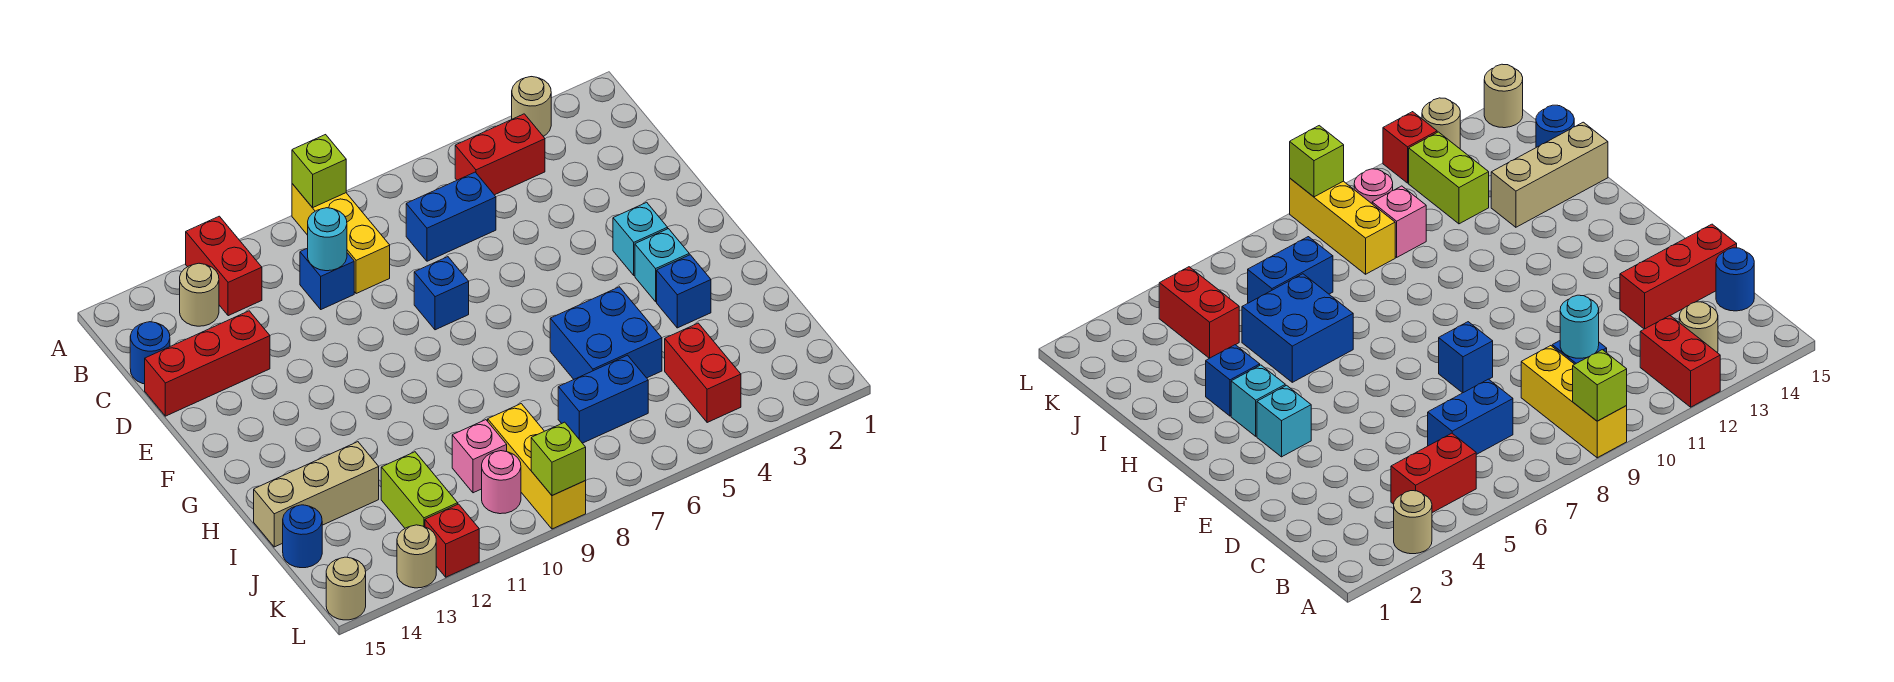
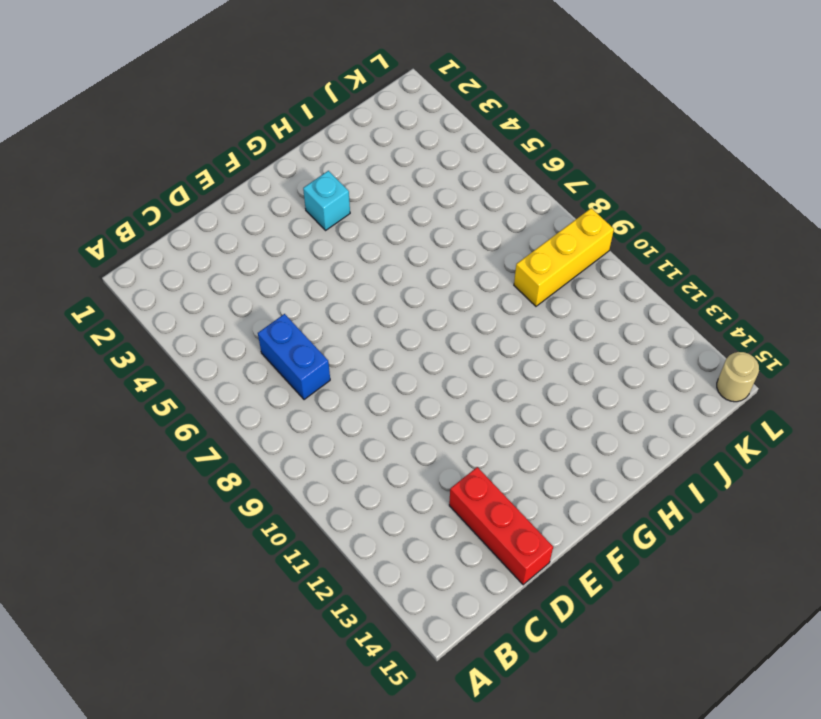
none -> tan round brick A3 level 1
none -> yellow brick A9:C9 level 1
none -> red brick A12:B12 level 1

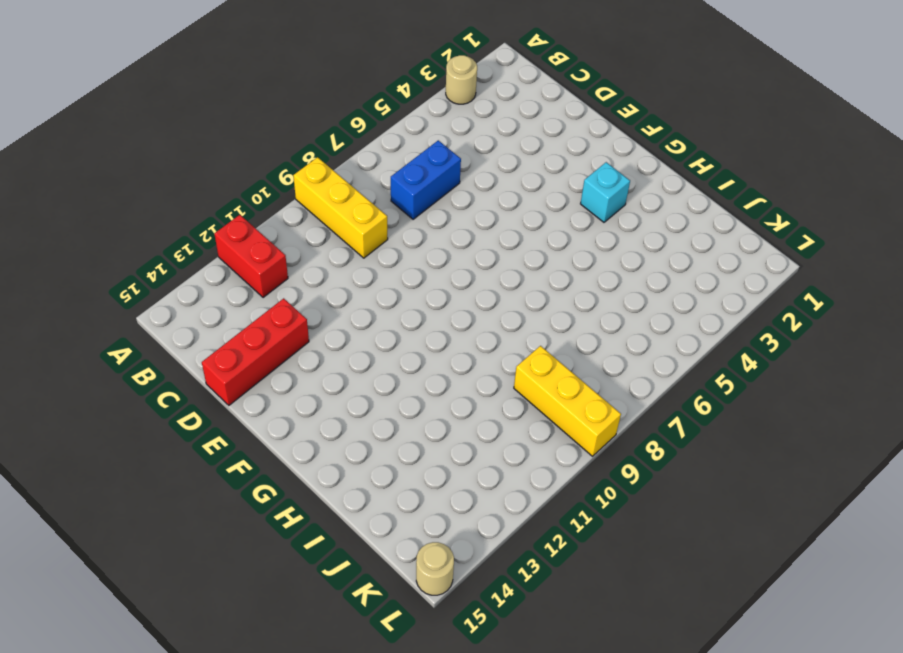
none -> red brick B4:B5 level 1
none -> tan round brick B13 level 1
none -> blue brick C10 level 1

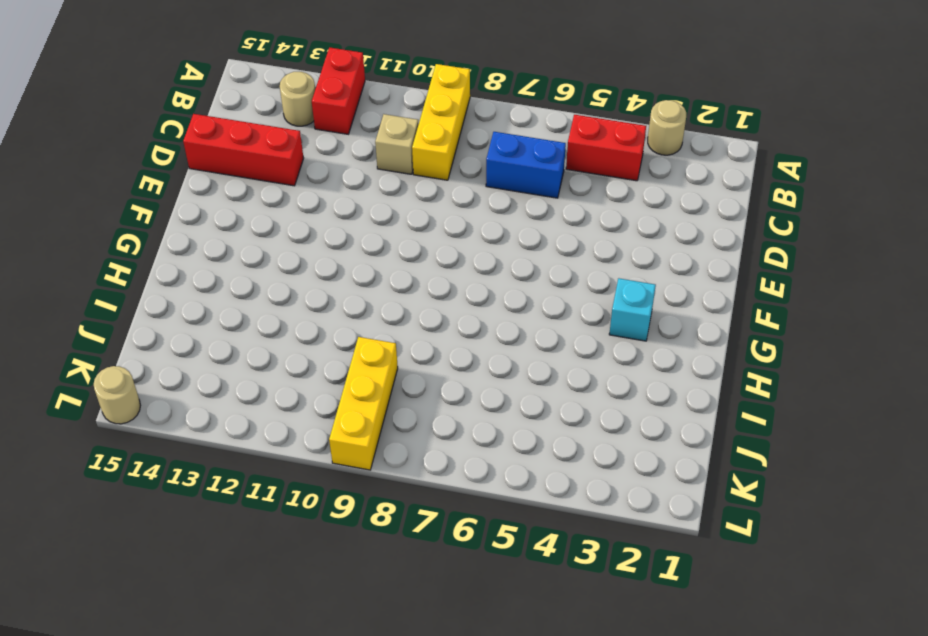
tan brick C10 level 1 -> blue brick C10 level 1
none -> blue round brick C15 level 1
none -> blue brick E8 level 1
none -> cyan brick F3 level 1

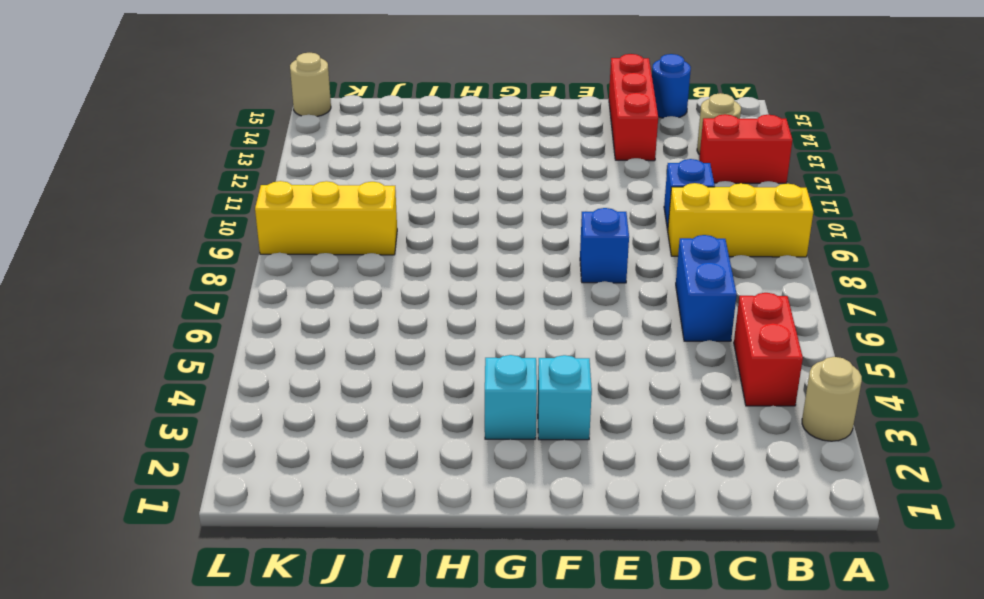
none -> blue brick H3 level 1
none -> blue brick H5:I6 level 1
none -> tan brick I13:I15 level 1

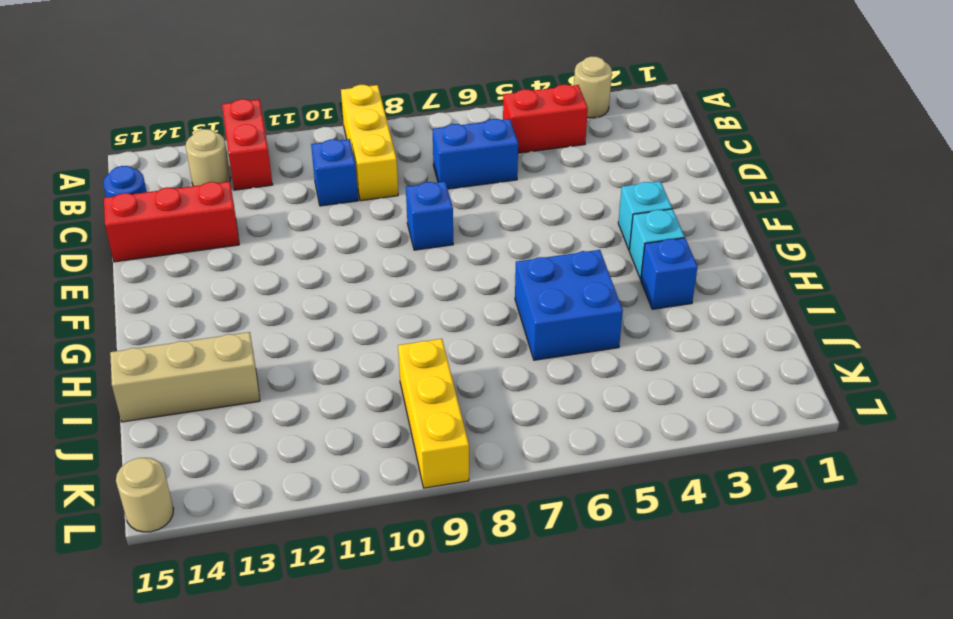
none -> red brick J4:K4 level 1
none -> blue brick J6:J7 level 1
none -> pink brick J10 level 1

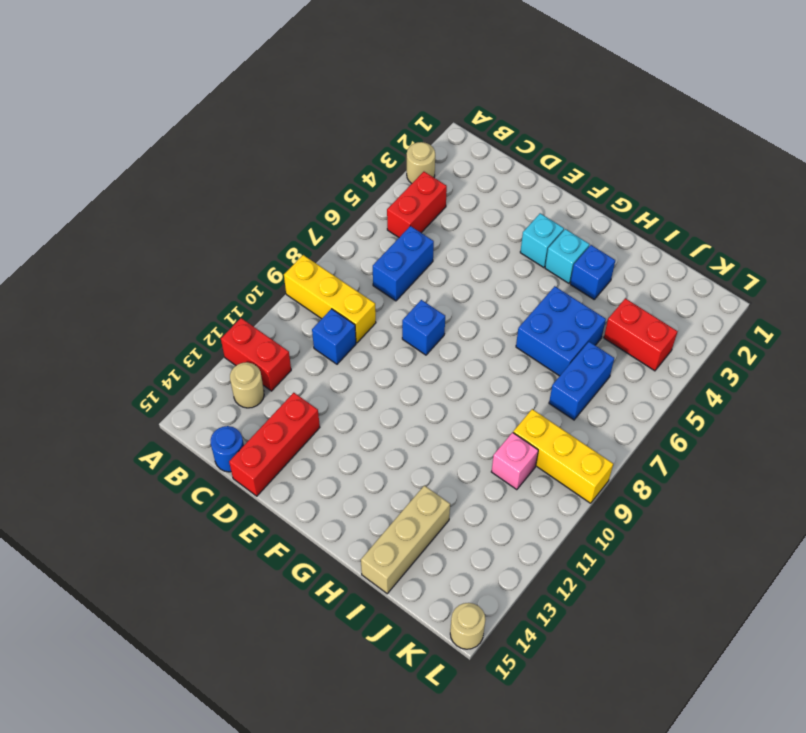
none -> lime brick J12:K12 level 1
none -> blue round brick J15 level 1
none -> pink round brick K10 level 1

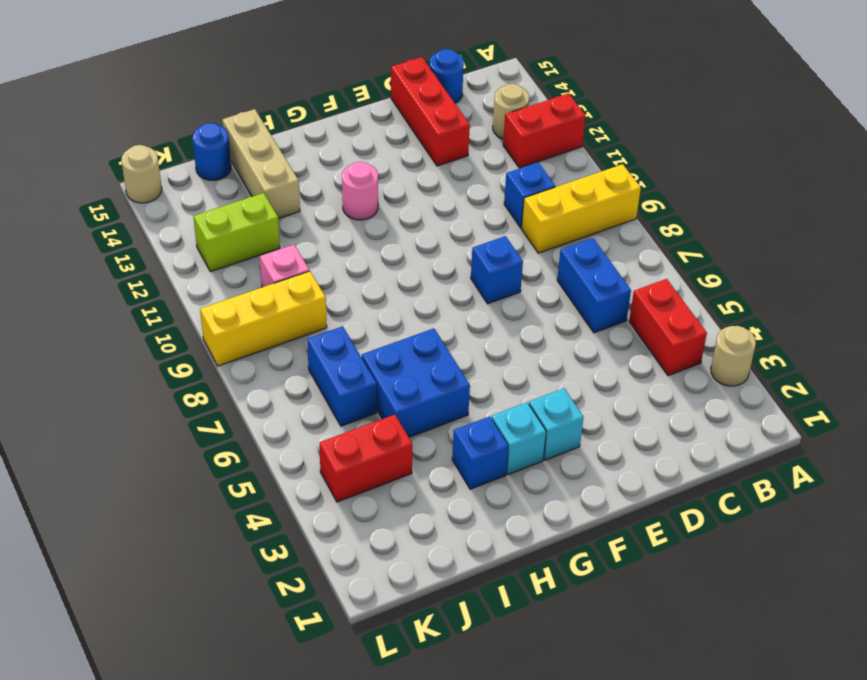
pink round brick G12 level 1 -> pink round brick K10 level 1
none -> red brick L12 level 1
none -> tan round brick L13 level 1
none -> lime brick A9 level 2

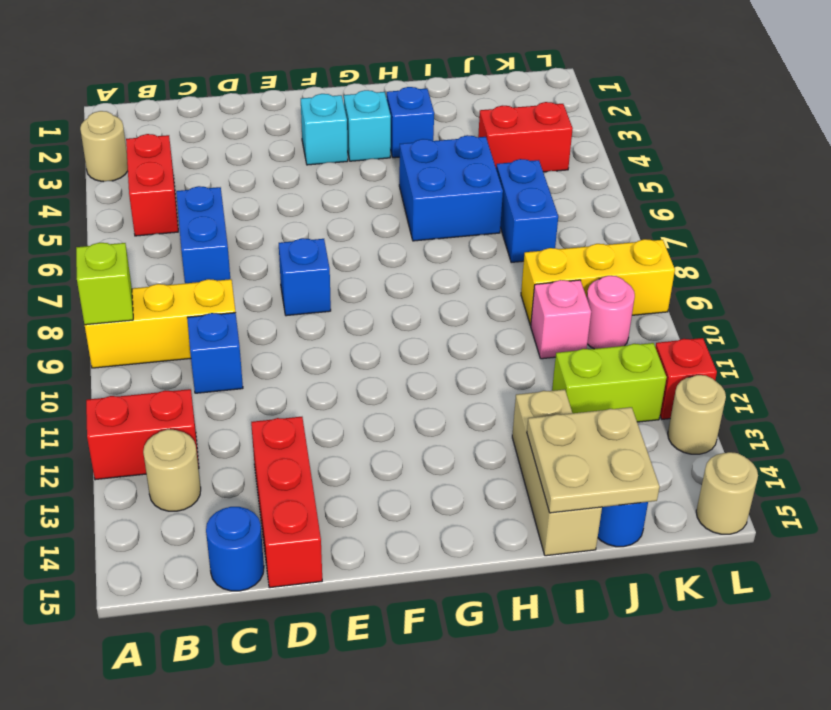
tan plate I14:J15 level 2 -> none
none -> cyan round brick C10 level 2
none -> lime brick L9 level 2

